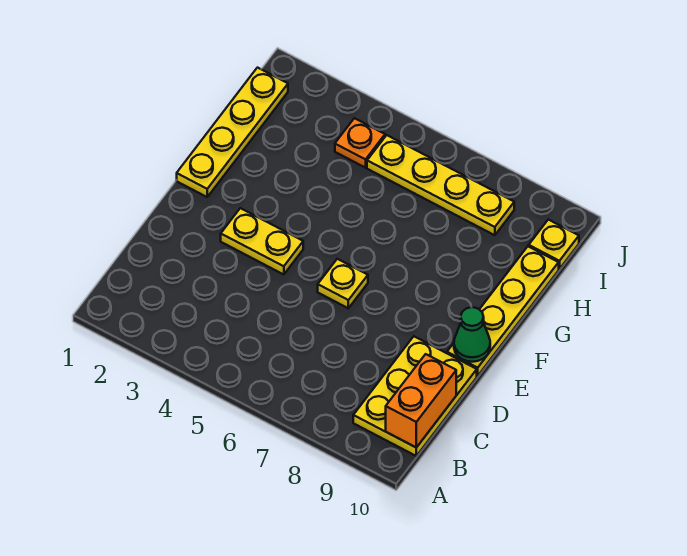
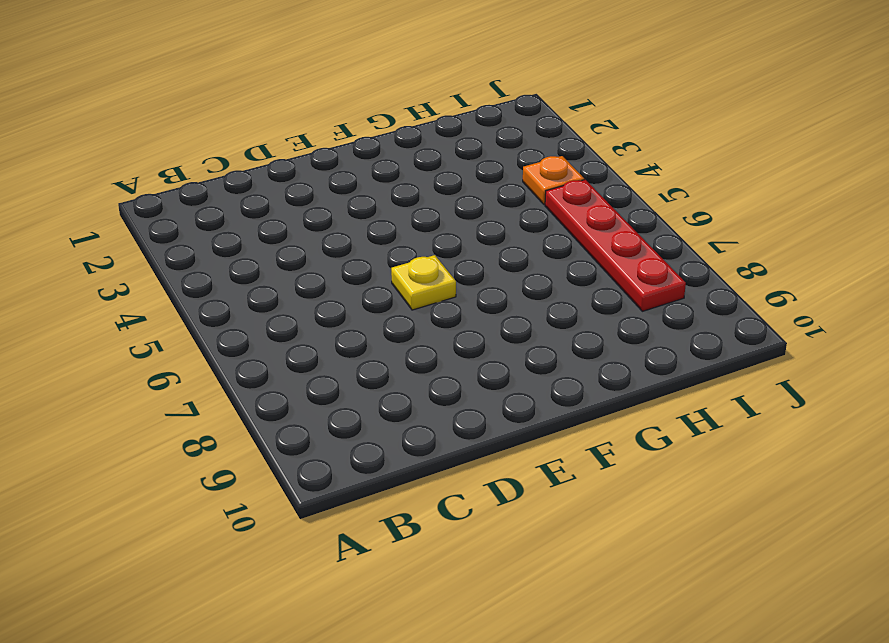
red plate I5:I8 level 1 -> yellow plate I5:I8 level 1
none -> yellow plate B9:D10 level 1
none -> yellow plate E3:E4 level 1

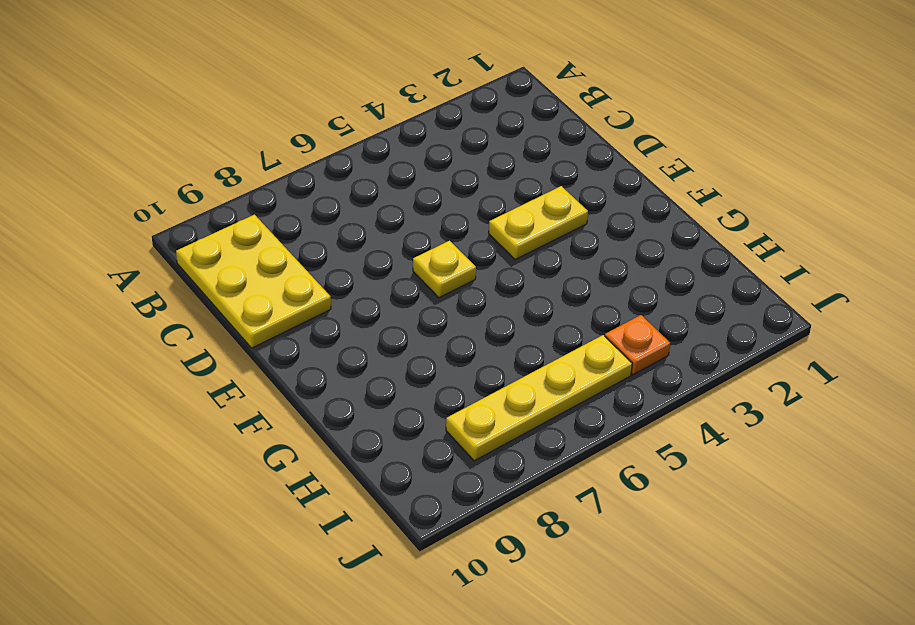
none -> yellow plate E10:H10 level 1
none -> yellow plate F1:I1 level 1

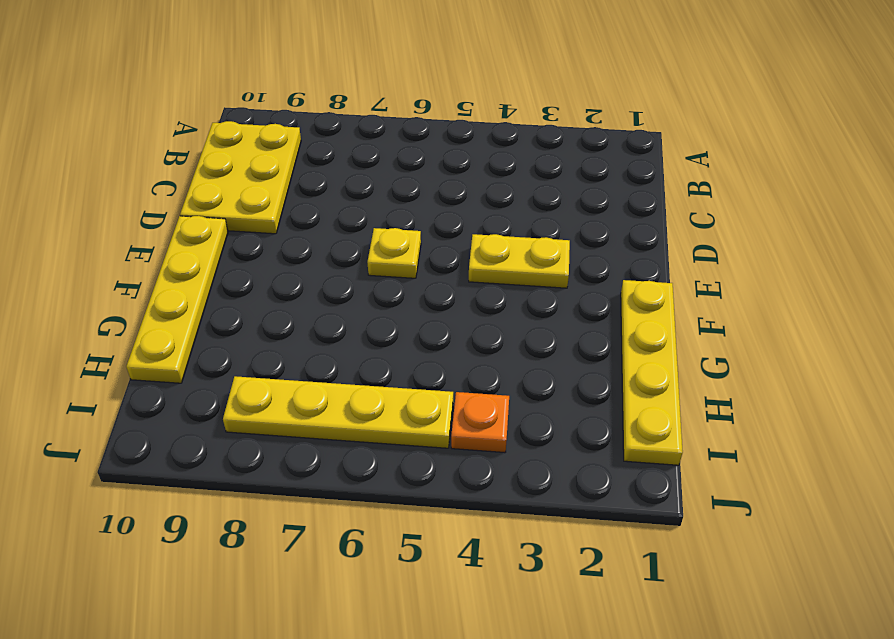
none -> yellow plate I10 level 1
none -> orange brick B10:C10 level 2

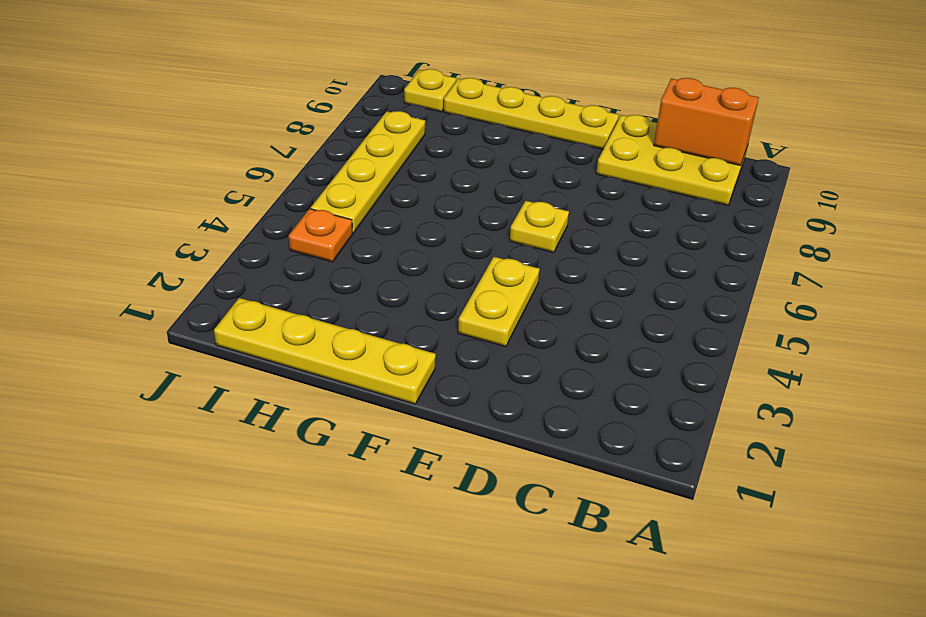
none -> green cone E10 level 2

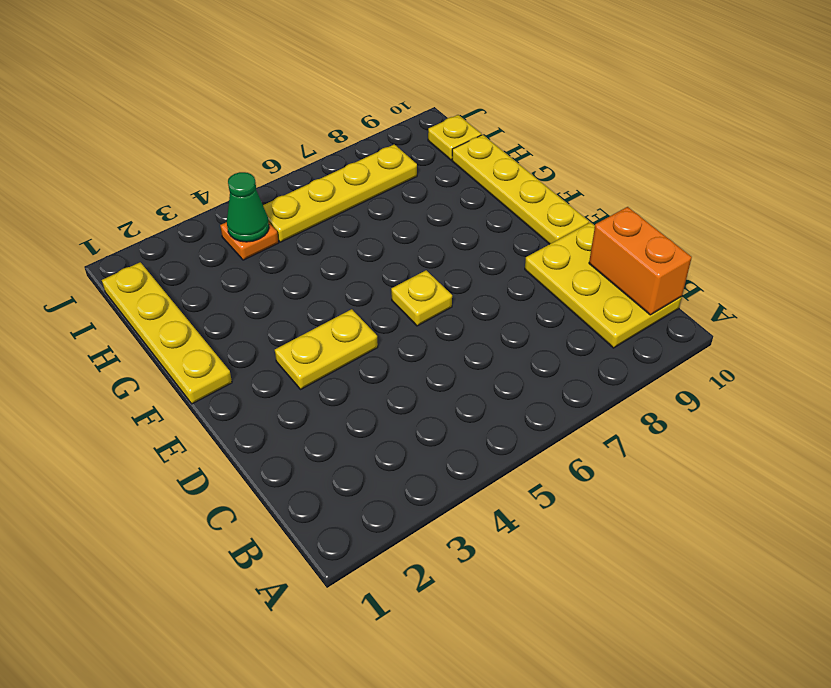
green cone I4 level 2 -> green cone E10 level 2

